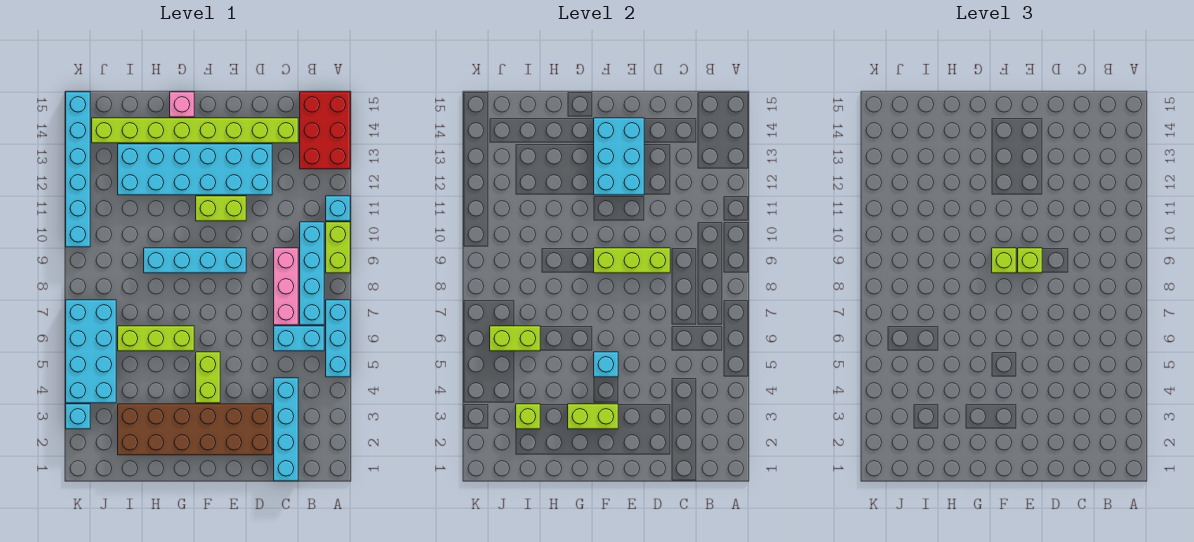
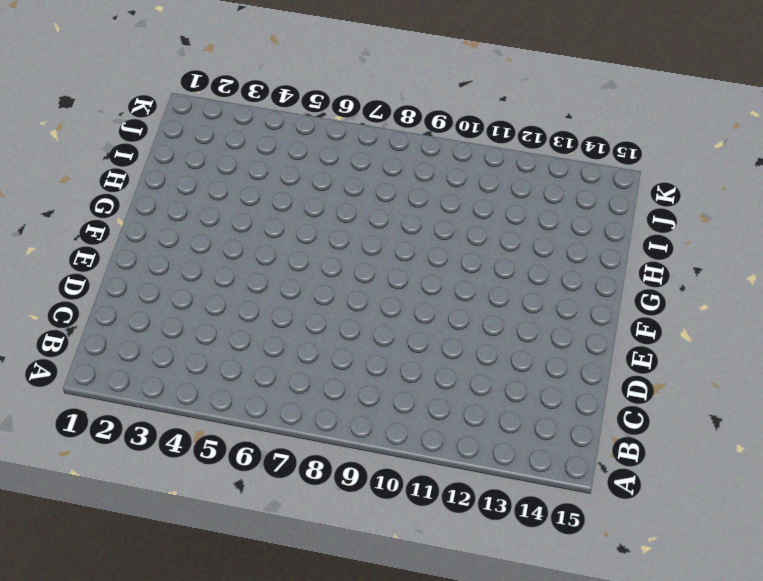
none -> cyan brick A5:A7 level 1
none -> lime brick A9:A10 level 1
none -> cyan brick A11 level 1

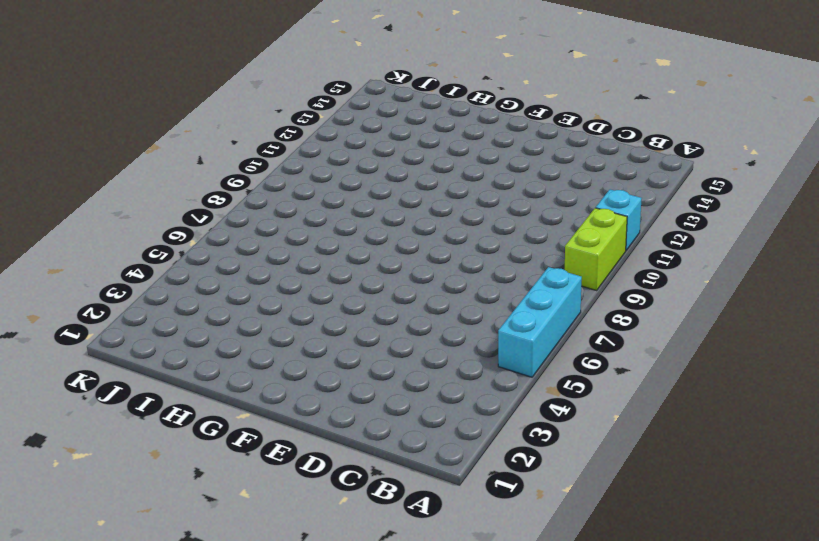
none -> red brick A13:B15 level 1
none -> cyan brick B6:C6 level 1
none -> cyan brick B7:B10 level 1

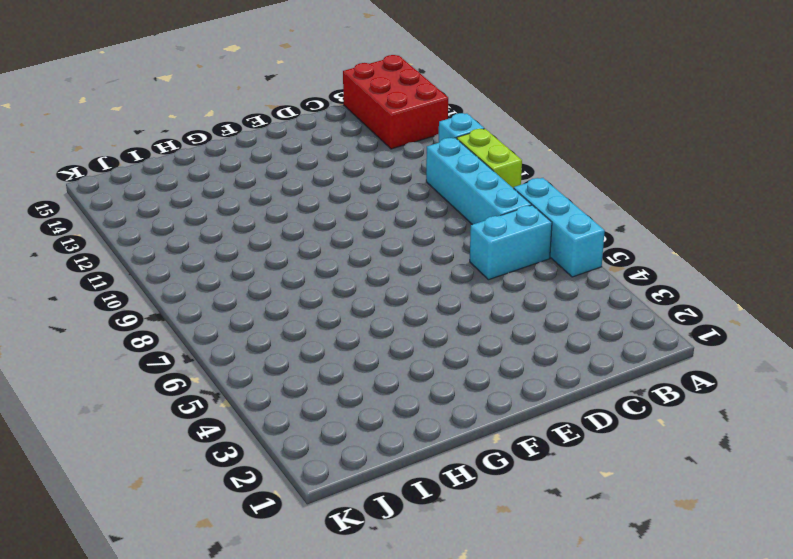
none -> cyan brick C1:C4 level 1
none -> pink brick C7:C9 level 1
none -> lime brick C14:J14 level 1

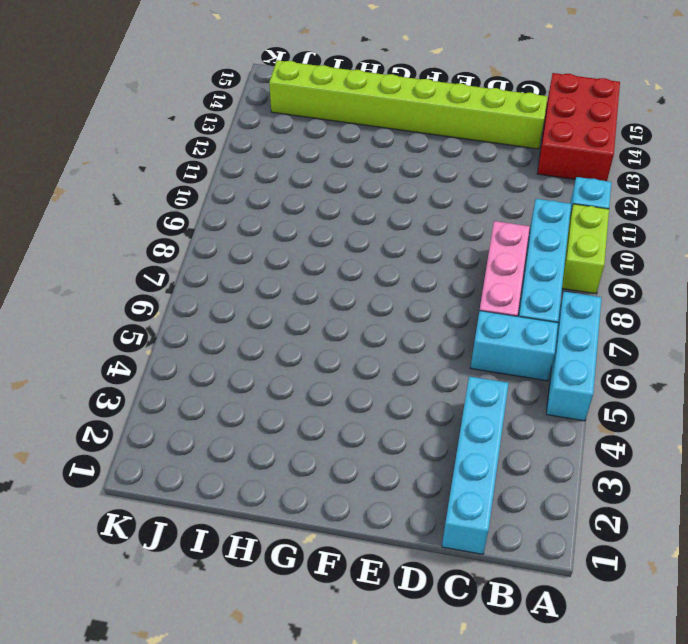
none -> brown brick D2:I3 level 1
none -> cyan brick D12:I13 level 1
none -> cyan brick E9:H9 level 1

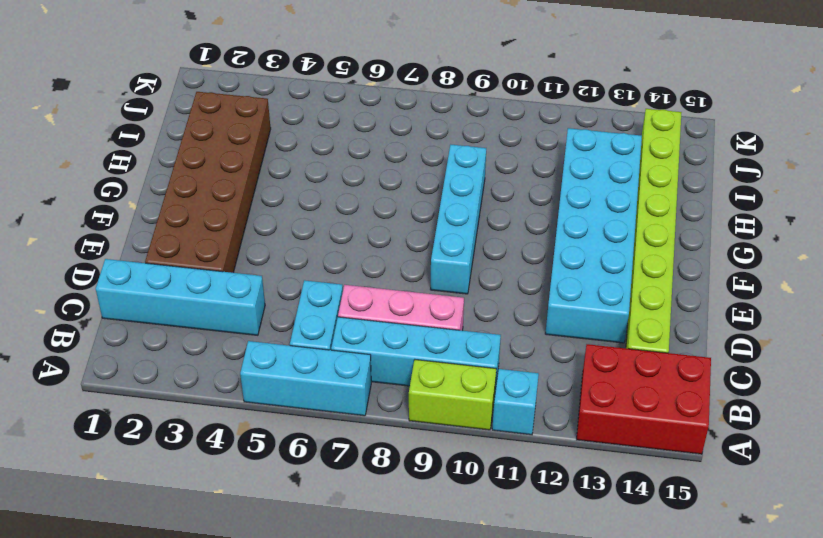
none -> lime brick E11:F11 level 1
none -> lime brick F4:F5 level 1
none -> lime brick G6:I6 level 1

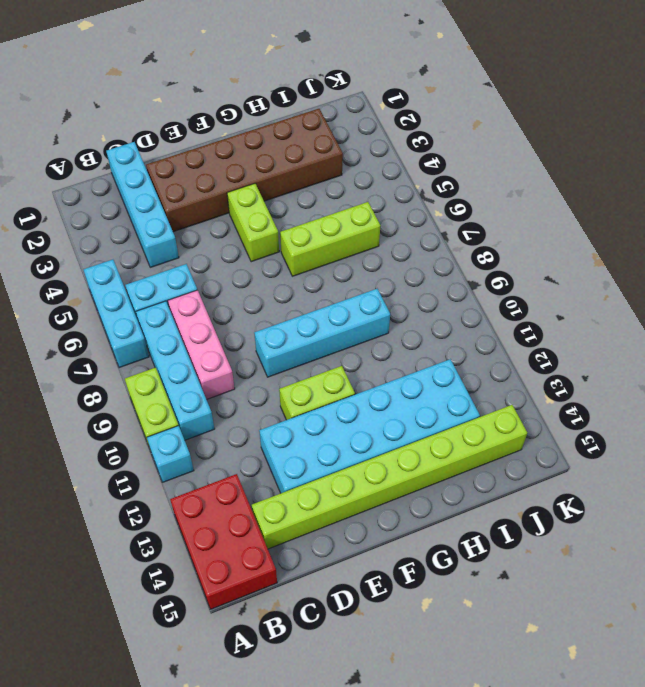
none -> pink brick G15 level 1
none -> cyan brick J4:K7 level 1
none -> cyan brick K3 level 1

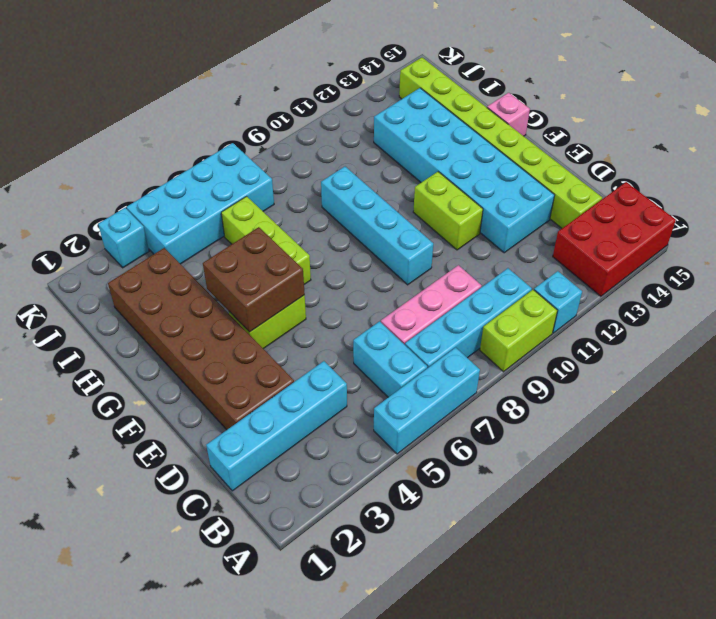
brown brick F4:G5 level 2 -> cyan brick F5 level 2
none -> cyan brick K10:K15 level 1
none -> lime brick D9:F9 level 2
none -> cyan brick E12:F14 level 2

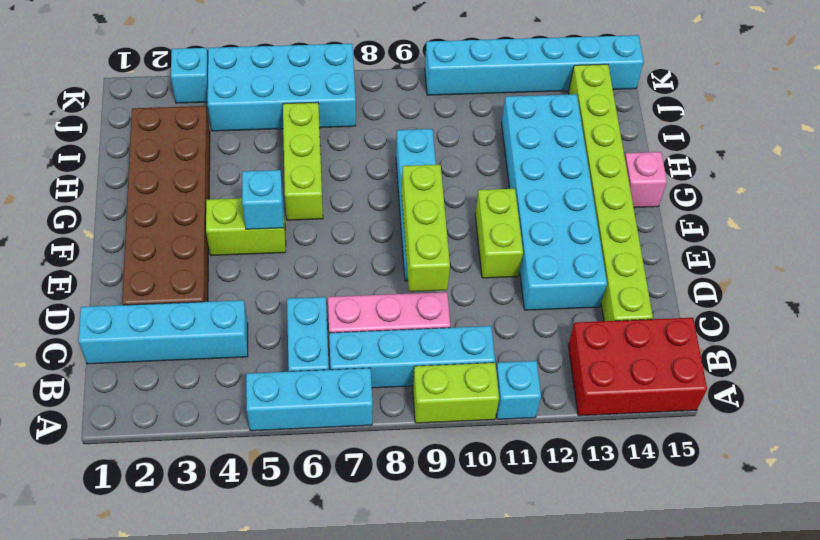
none -> cyan brick E12:F14 level 2
none -> lime brick F3:G3 level 2
none -> lime brick I3 level 2

